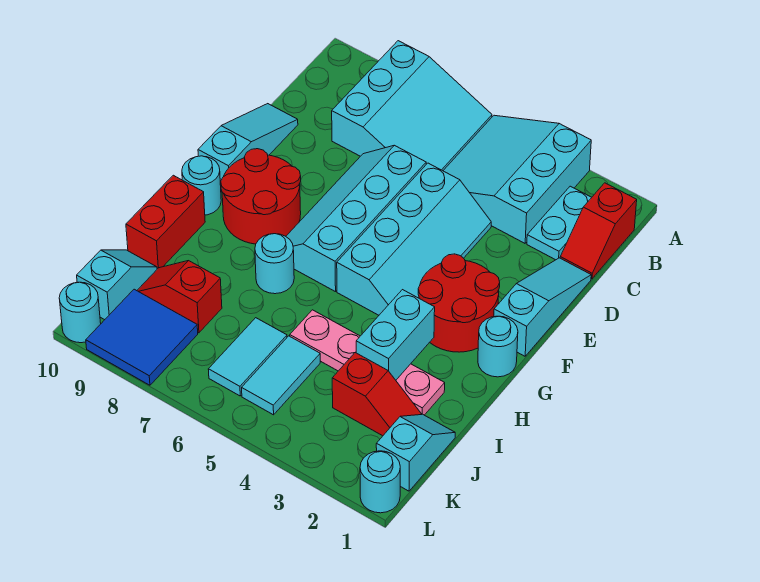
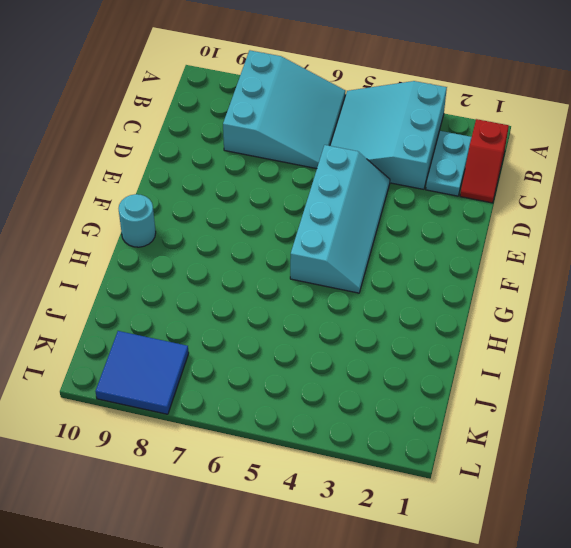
none -> cyan slope D1:F1 level 1 top F
none -> cyan slope D6:G7 level 1 top 6
none -> cyan slope D10:F10 level 1 top F

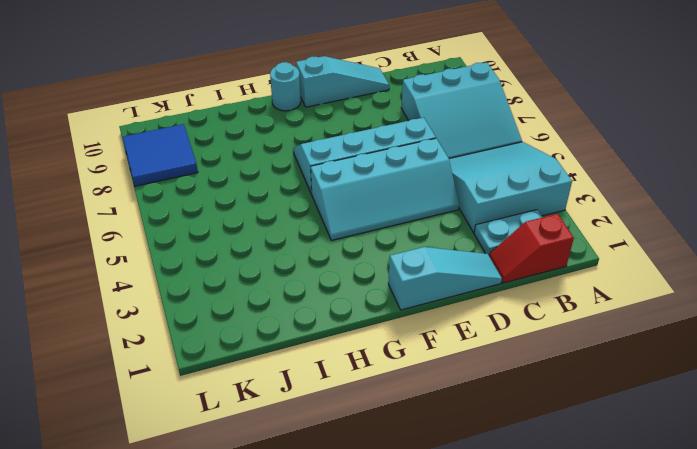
none -> red round brick F2:G3 level 1
none -> red round brick F8:G9 level 1
none -> cyan round brick G1 level 1

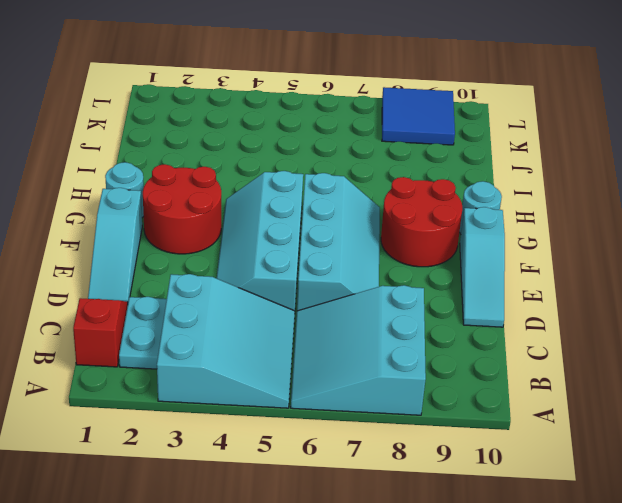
none -> cyan round brick H7 level 1
none -> red brick H10:I10 level 1
none -> pink plate I2:I5 level 1

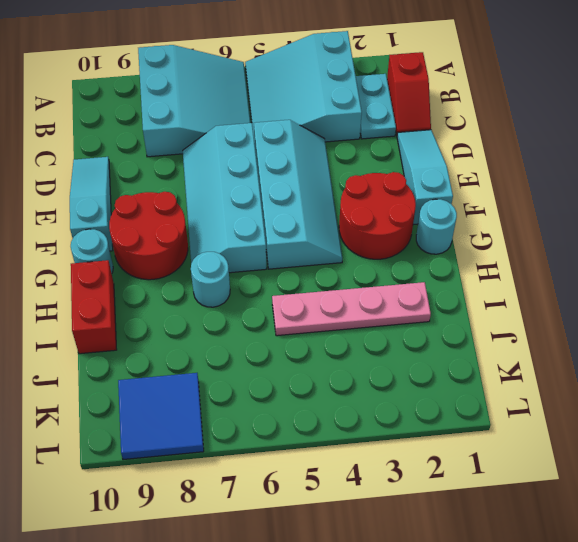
none -> cyan slope J1:K1 level 1 top K
none -> red slope J2:J3 level 1 top 3
none -> cyan tile J5:K5 level 1

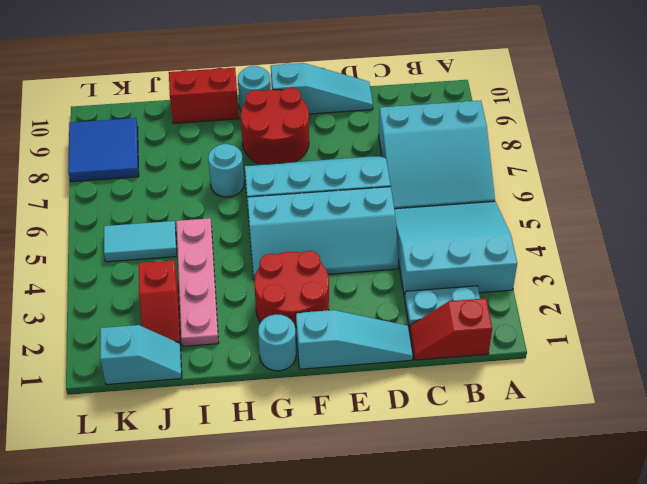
none -> cyan tile J6:K6 level 1
none -> red slope J8:J9 level 1 top 8
none -> cyan slope J10:K10 level 1 top K

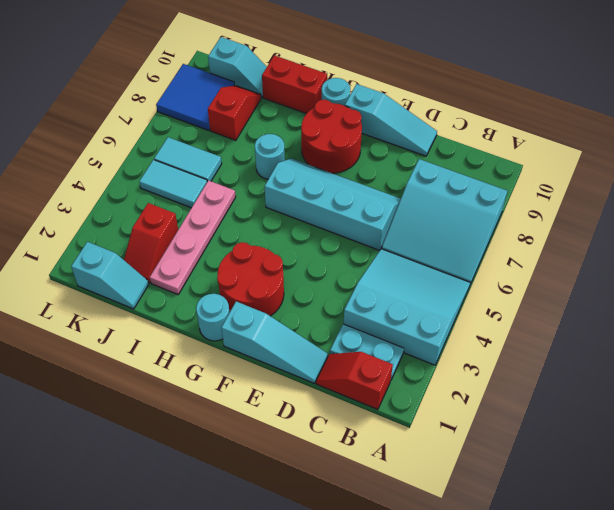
none -> cyan slope D4:G5 level 1 top 5
none -> cyan round brick L1 level 1
none -> cyan round brick L10 level 1

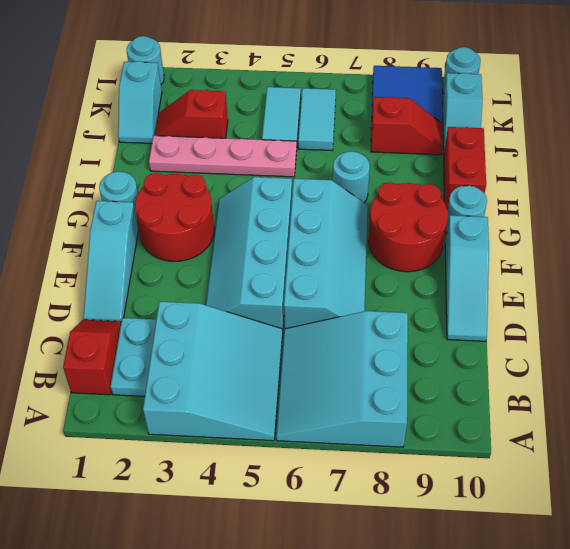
none -> cyan brick H3:I3 level 2

